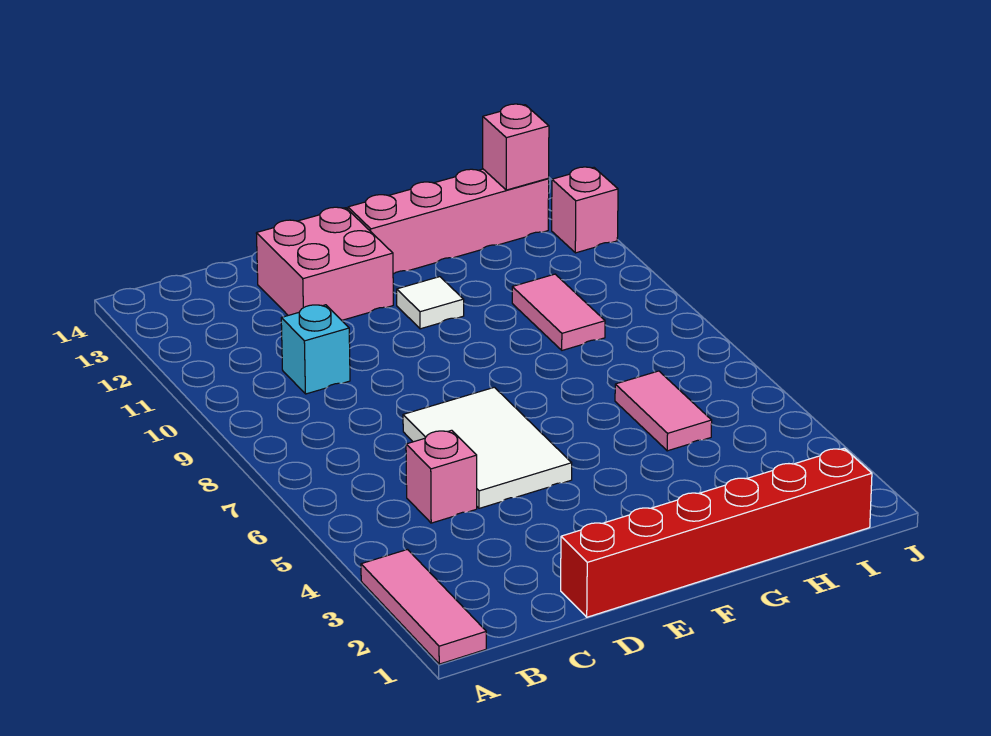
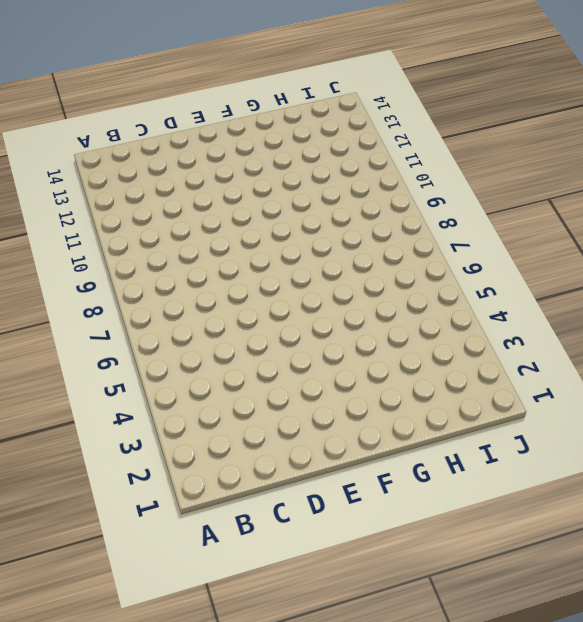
none -> pink tile A1:A3 level 1
none -> pink brick C5 level 1
none -> cyan brick C10 level 1

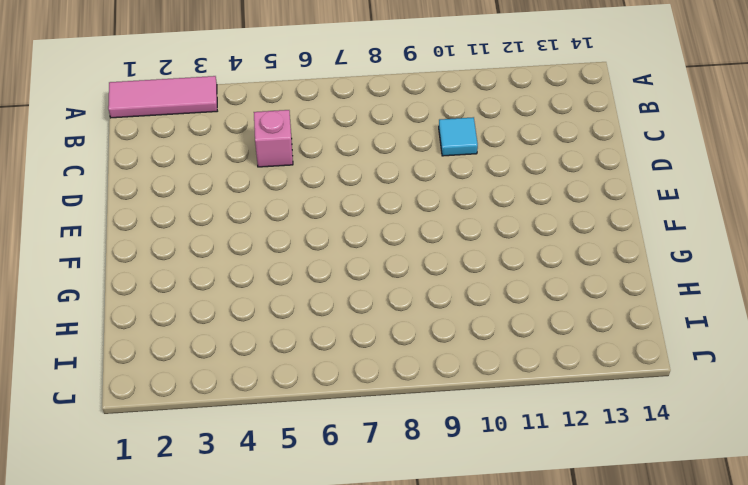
cyan tile C10 level 1 -> cyan brick C10 level 1
none -> red brick D1:I1 level 1
none -> white tile D5:E7 level 1
none -> pink brick D12:E13 level 1

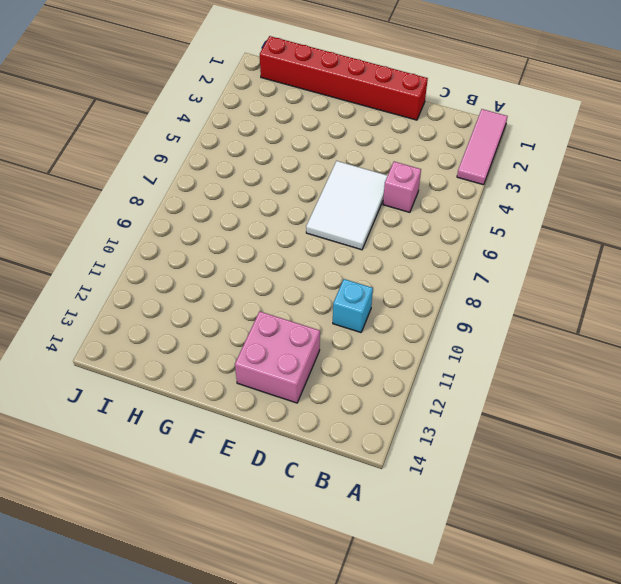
none -> white tile F11 level 1
none -> pink brick F13:I13 level 1
none -> pink tile H5:H6 level 1

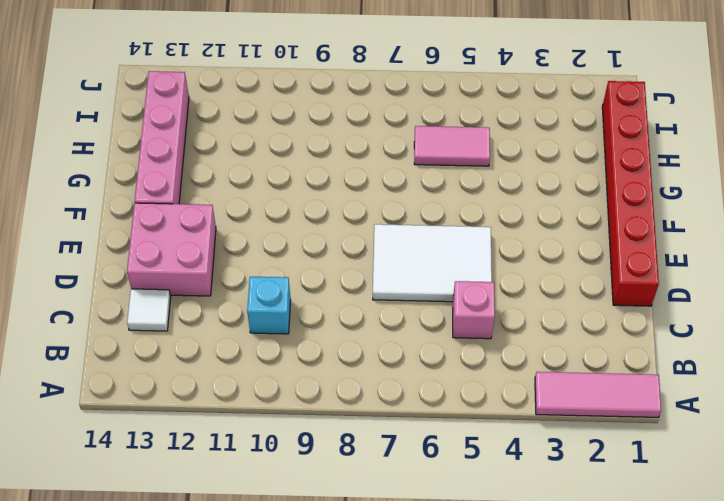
white tile C13 level 1 -> white tile F11 level 1
none -> pink tile H9:H10 level 1
none -> pink brick J12 level 1
none -> pink brick I13 level 2

